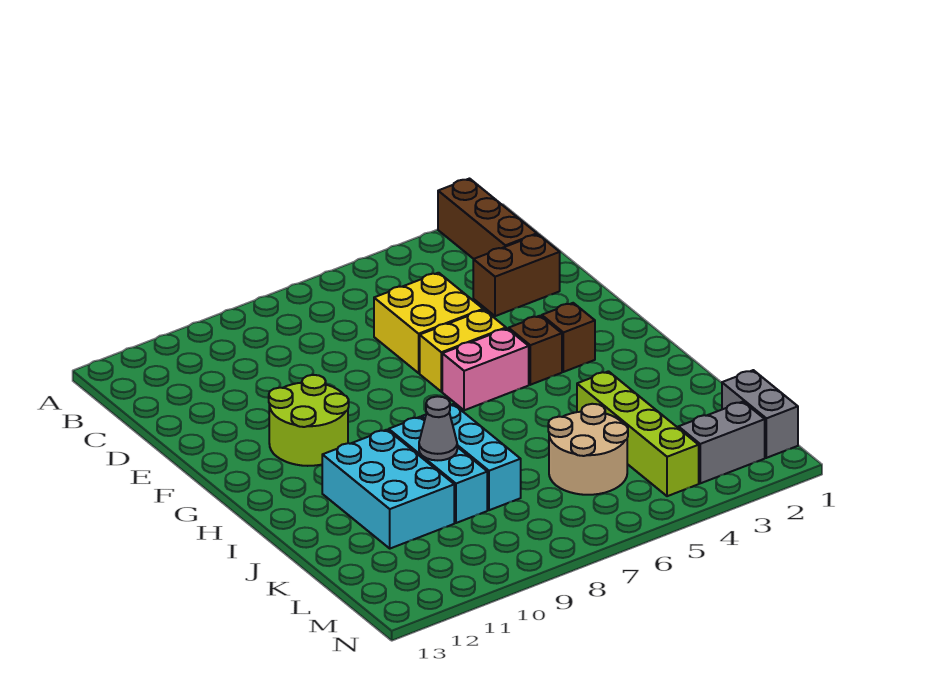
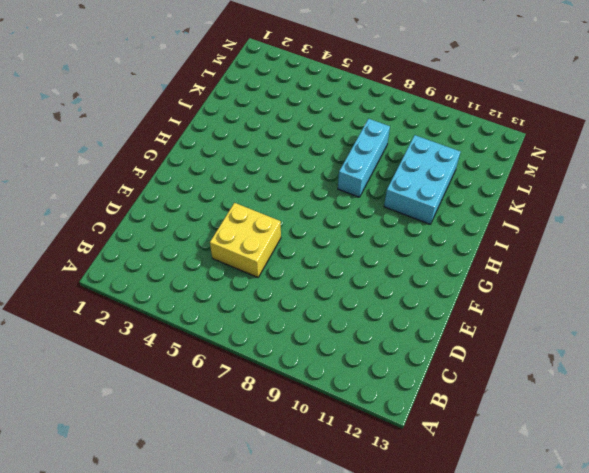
none -> brown brick A2:C2 level 1
none -> brown brick D2:D3 level 1
none -> yellow brick F5:F6 level 1

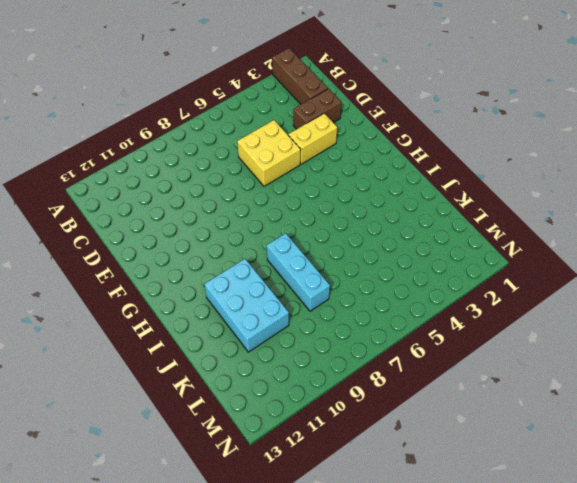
yellow brick E3:E4 level 1 -> yellow brick F5:F6 level 1
none -> lime round brick F10:G11 level 1
none -> brown brick G3 level 1
none -> brown brick G4 level 1

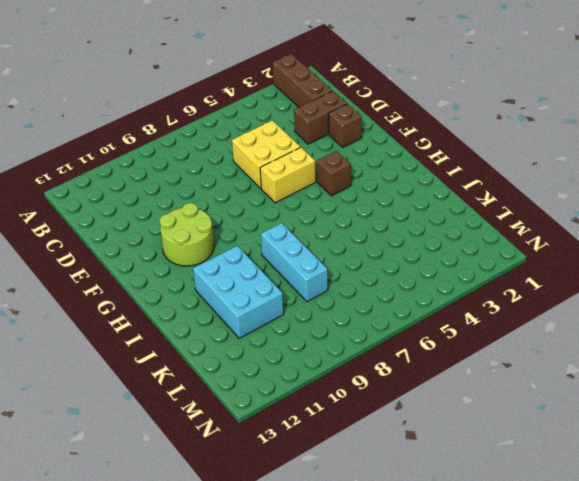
brown brick E2 level 1 -> brown brick G3 level 1
none -> pink brick G5:G6 level 1
none -> cyan brick I9:K9 level 1
none -> lime brick J4:M4 level 1

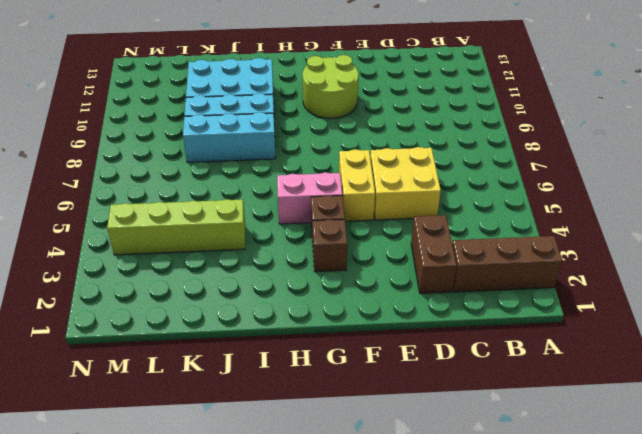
pink brick G5:H5 level 1 -> pink brick G5:G6 level 1
none -> tan round brick K5:L6 level 1
none -> grey brick L1:M1 level 1
none -> grey brick M2:M3 level 1

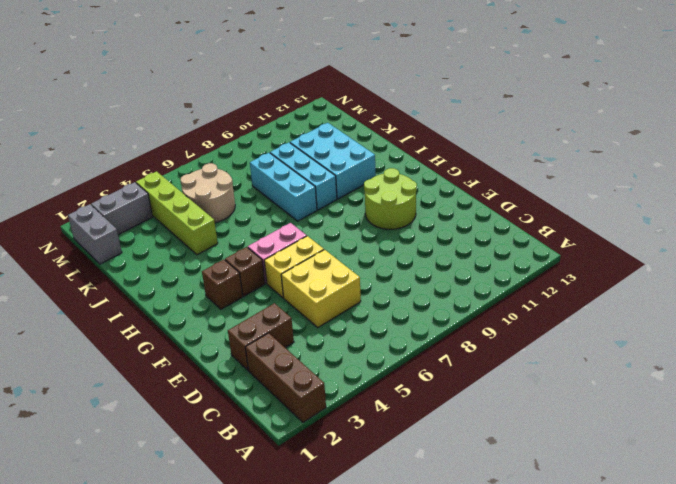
none -> grey cone J9 level 2

